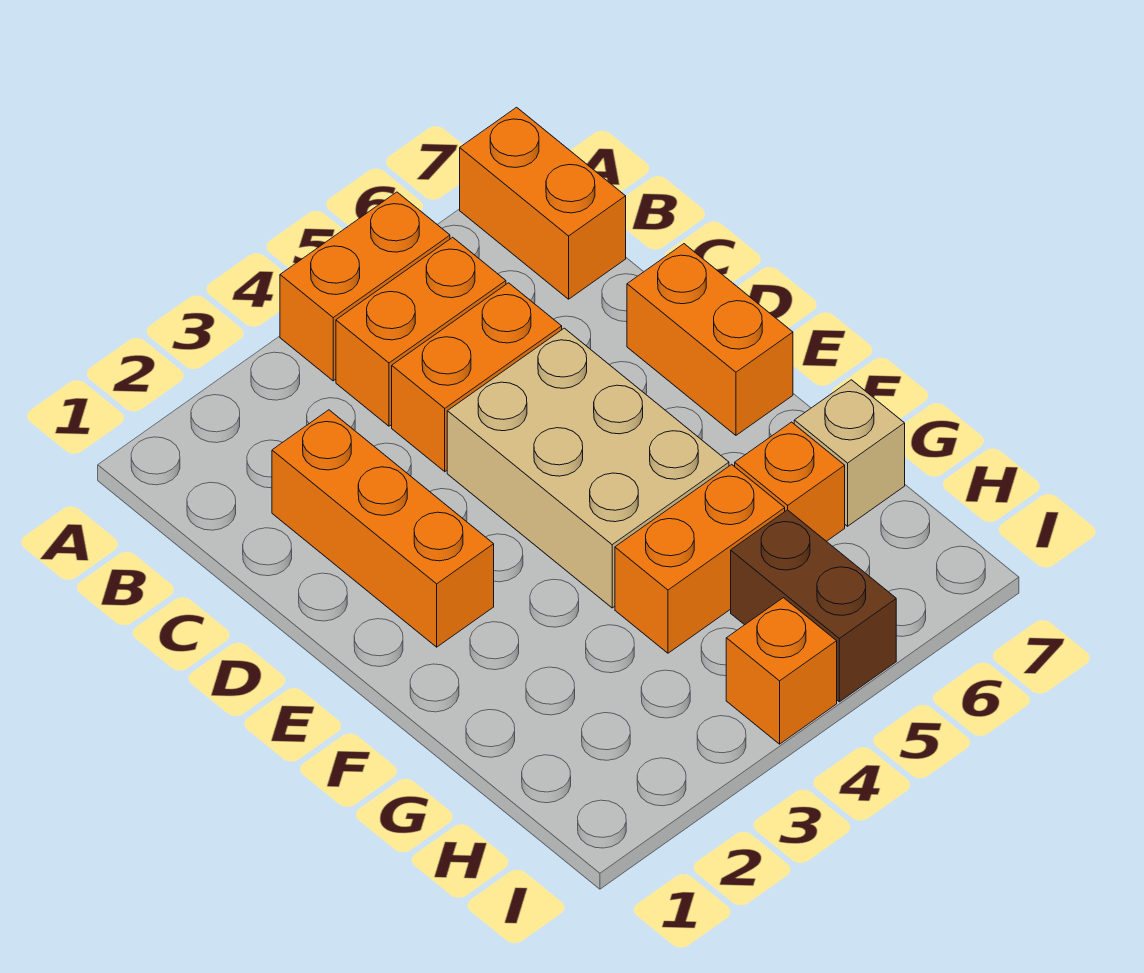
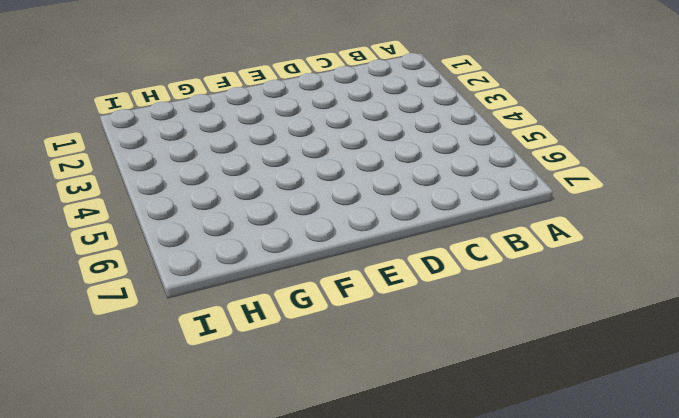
none -> orange brick A4:A5 level 1
none -> orange brick A7:B7 level 1
none -> orange brick B4:B5 level 1

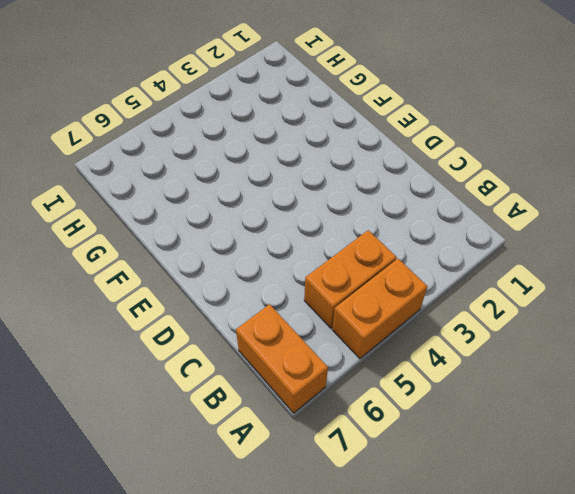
none -> orange brick C2:E2 level 1
none -> orange brick C4:C5 level 1
none -> tan brick D4:F5 level 1

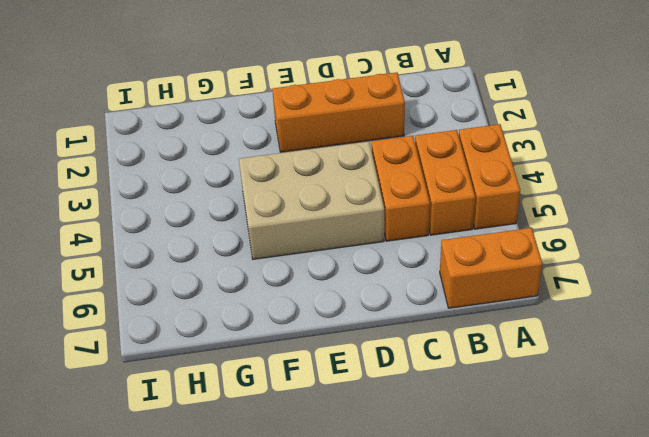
none -> orange brick D7:E7 level 1
none -> orange brick G4:G5 level 1
none -> orange brick G6 level 1

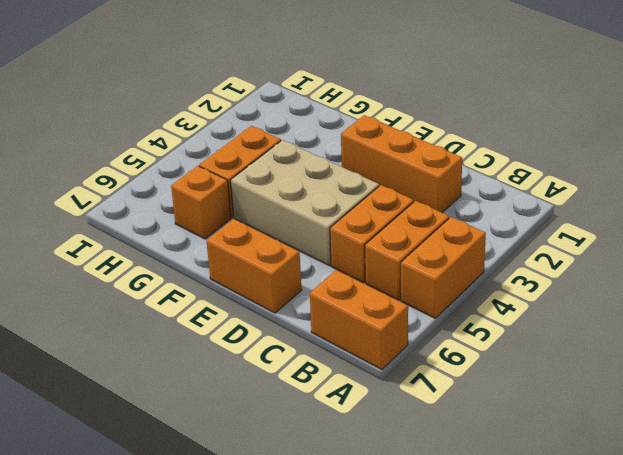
none -> tan brick G7 level 1
none -> brown brick H5:I5 level 1
none -> orange brick I4 level 1

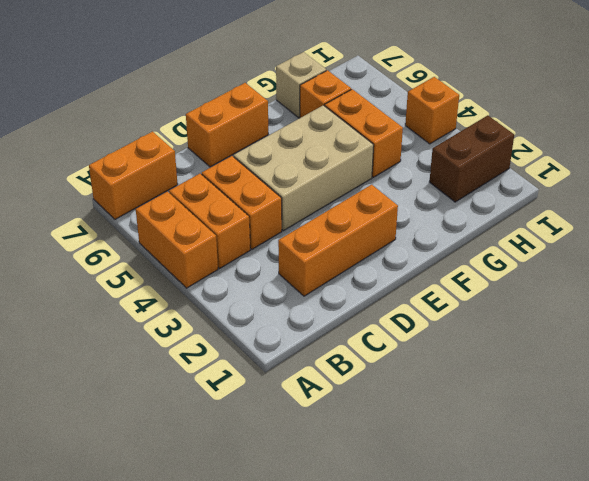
brown brick H2:I2 level 1 -> brown brick H5:I5 level 1

